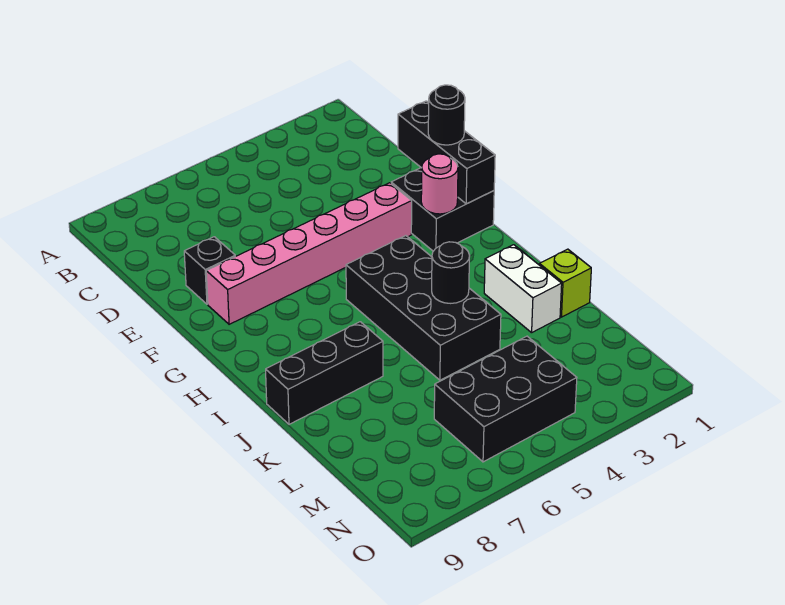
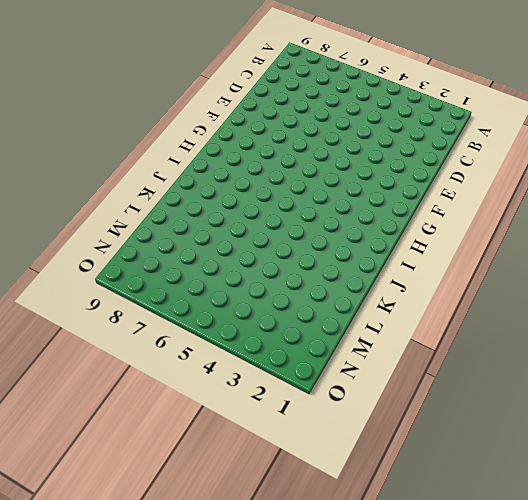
none -> black brick E8 level 1
none -> black brick F1:G2 level 1
none -> pink brick F3:F8 level 1

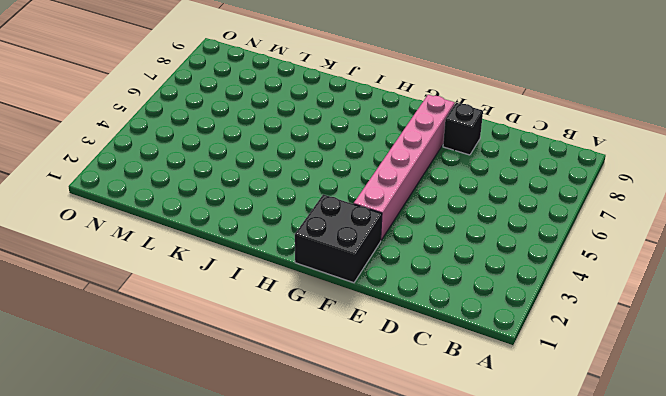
none -> black brick H4:K5 level 1
none -> white brick J2:K2 level 1
none -> black brick J7:J9 level 1

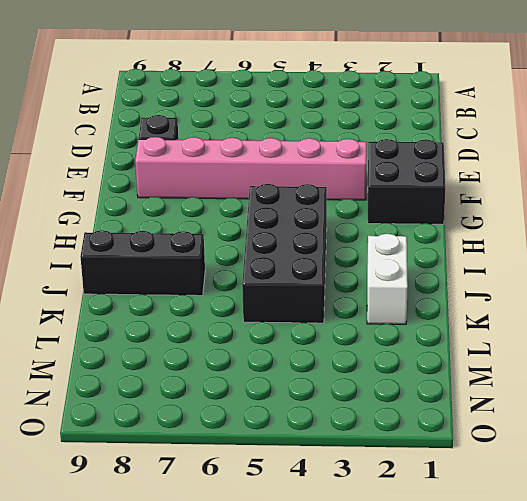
none -> lime brick K1 level 1
none -> black brick M4:N6 level 1
none -> black brick E1:G1 level 2

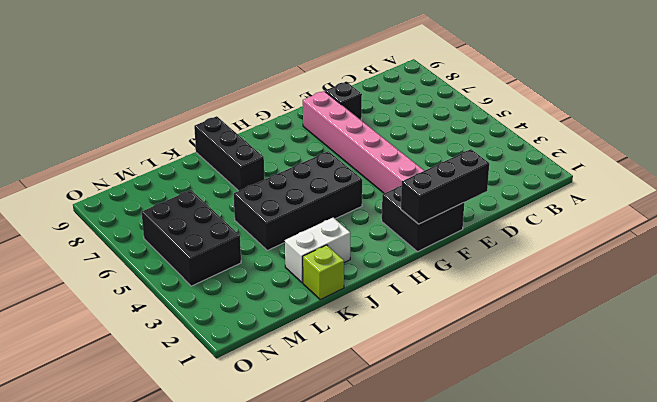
none -> pink round brick G2 level 2
none -> black round brick J4 level 2
none -> black round brick F1 level 3

